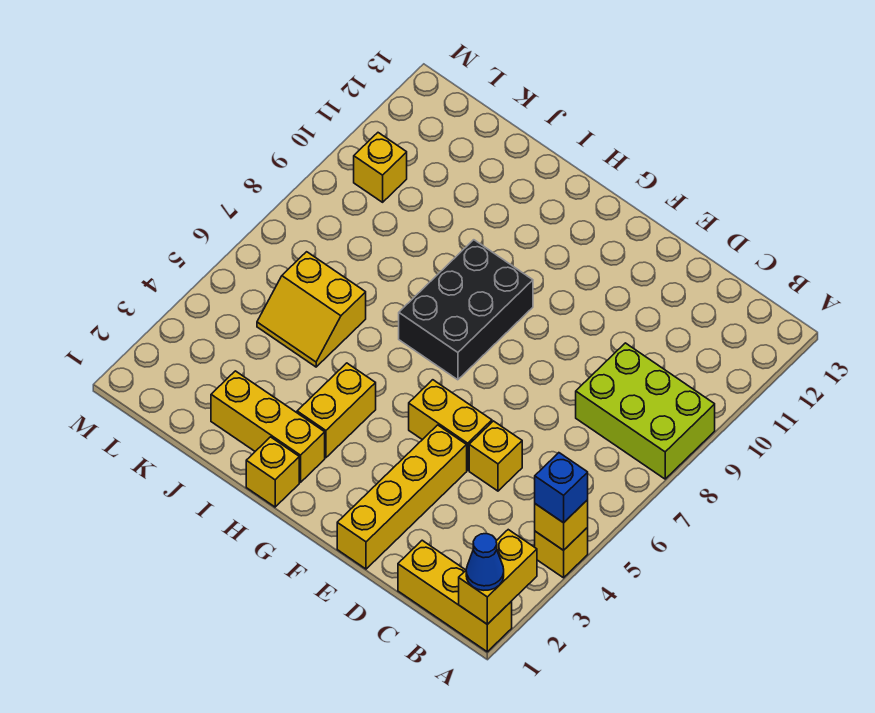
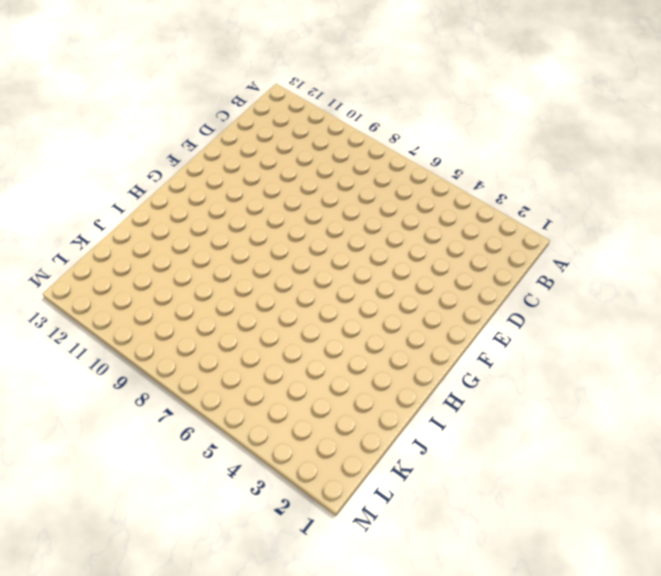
none -> yellow brick A1:C1 level 1
none -> yellow brick A4 level 1
none -> lime brick A8:C9 level 1

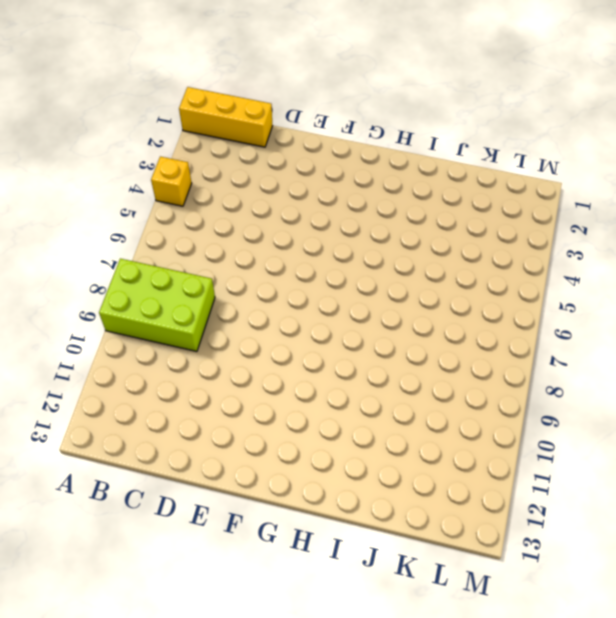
none -> yellow brick D5 level 1
none -> yellow brick E1:E4 level 1
none -> yellow brick E5:F5 level 1

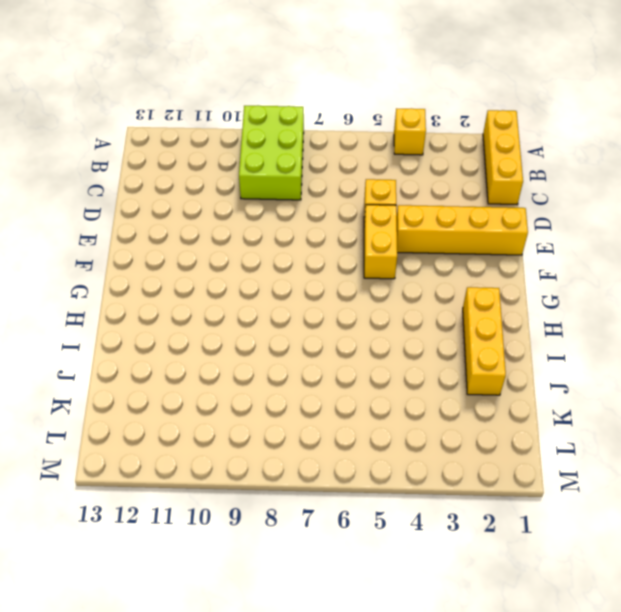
none -> black brick G7:H9 level 1
none -> yellow brick H1 level 1
none -> yellow brick H3:H4 level 1

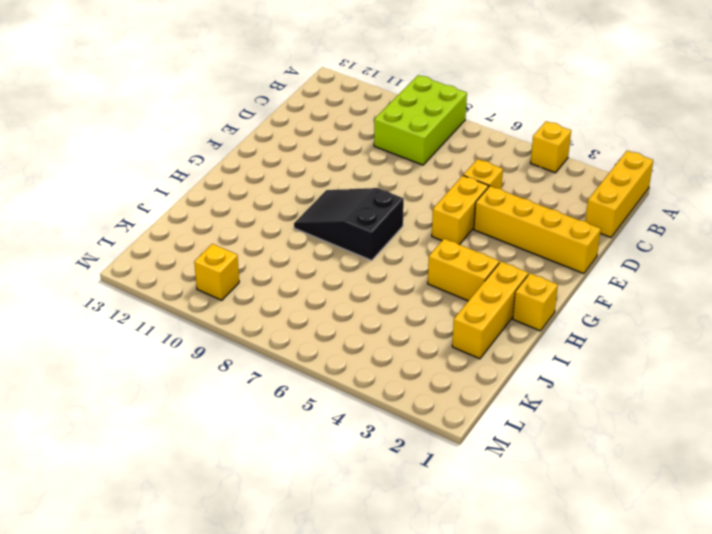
black slope G7:H9 level 1 top 7 -> black brick G7:H9 level 1
none -> yellow slope J5:K6 level 1 top 6
none -> yellow brick A1:A2 level 2
none -> yellow brick A4 level 2

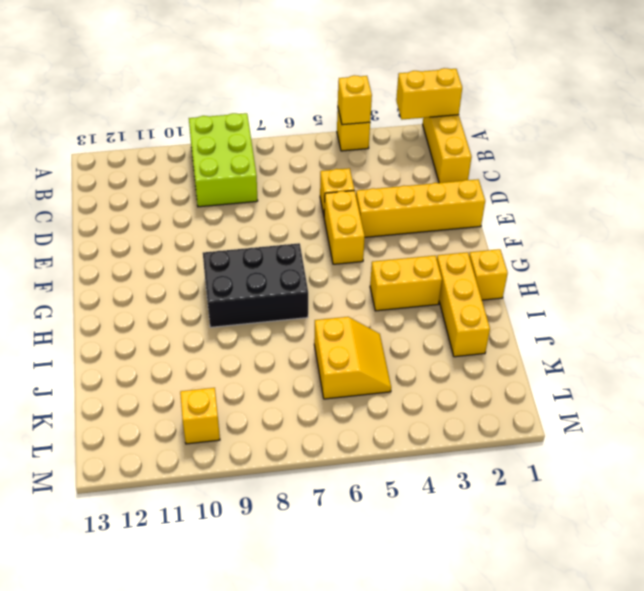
none -> blue cone A1 level 3
none -> blue brick A4 level 3

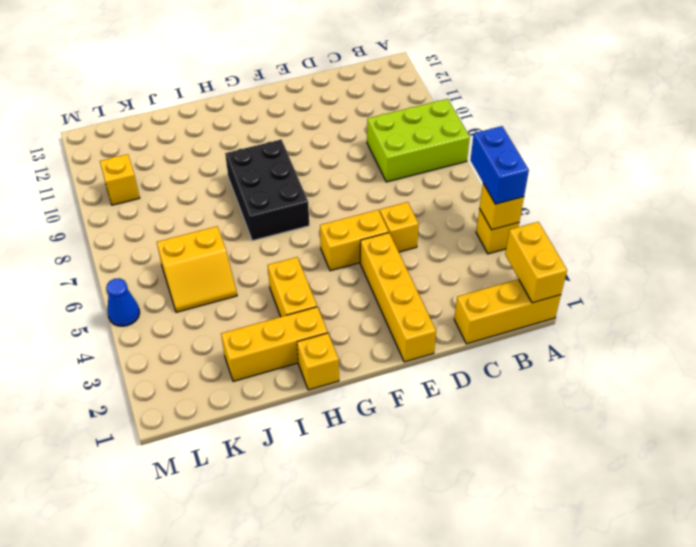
blue brick A4:A5 level 3 -> blue brick A4 level 3
blue cone M5 level 1 -> blue cone A1 level 3

